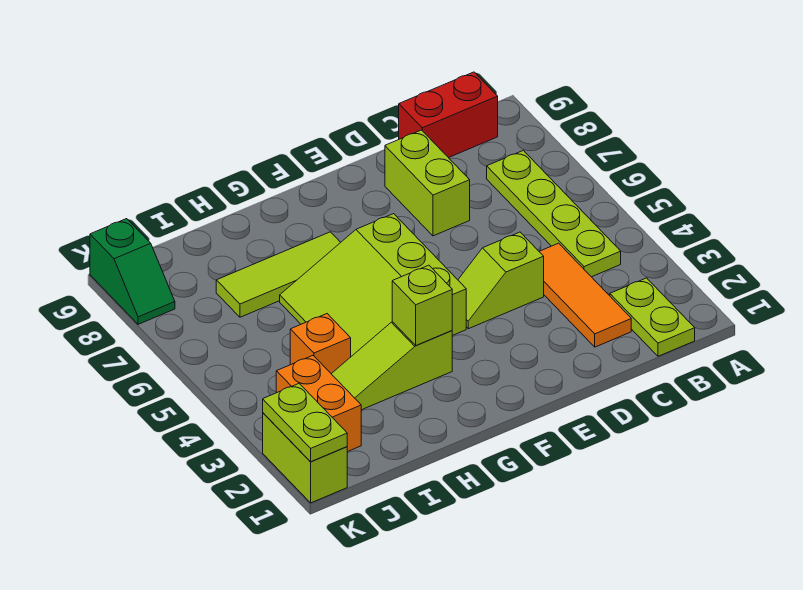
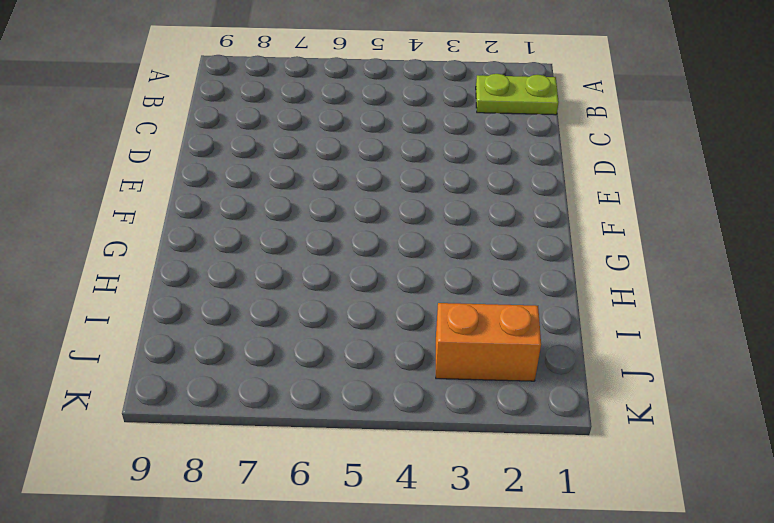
none -> lime plate B4:B7 level 1
none -> red brick B9:C9 level 1
none -> orange tile C2:C4 level 1

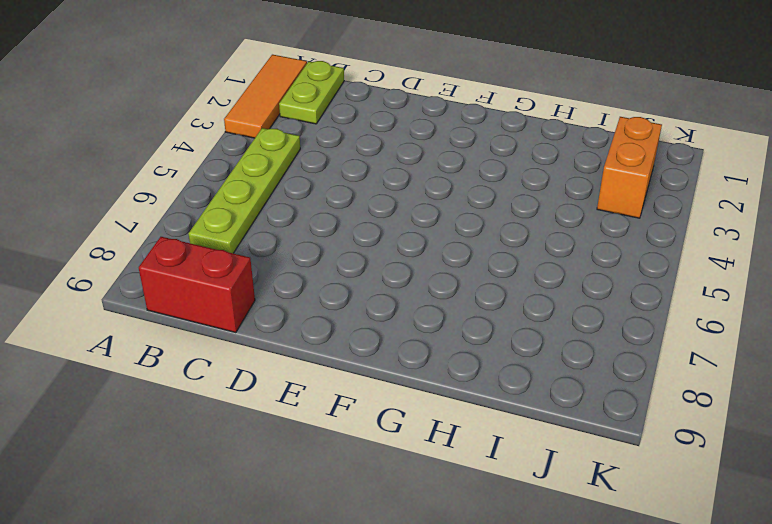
orange tile A1:A3 level 1 -> orange tile C2:C4 level 1
none -> lime slope D4:E4 level 1 top D
none -> lime brick D7:D8 level 1
none -> lime slope F4:H6 level 1 top F

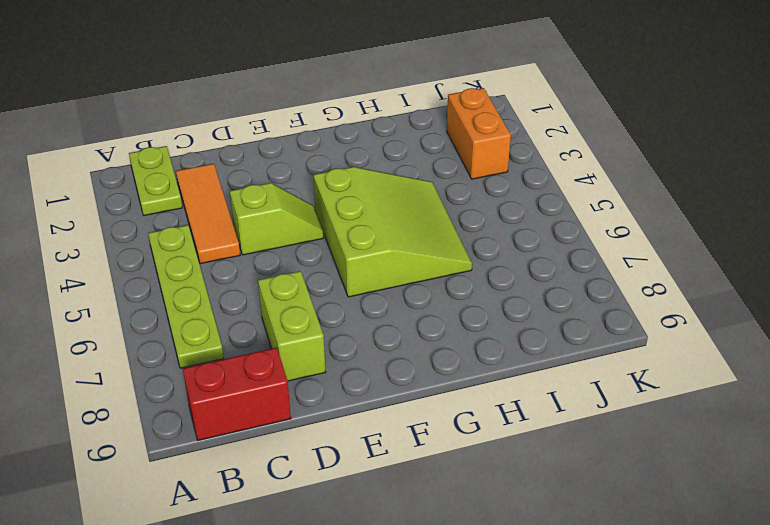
none -> lime slope G3:I3 level 1 top G
none -> lime tile G7:I7 level 1
none -> orange brick I4 level 1

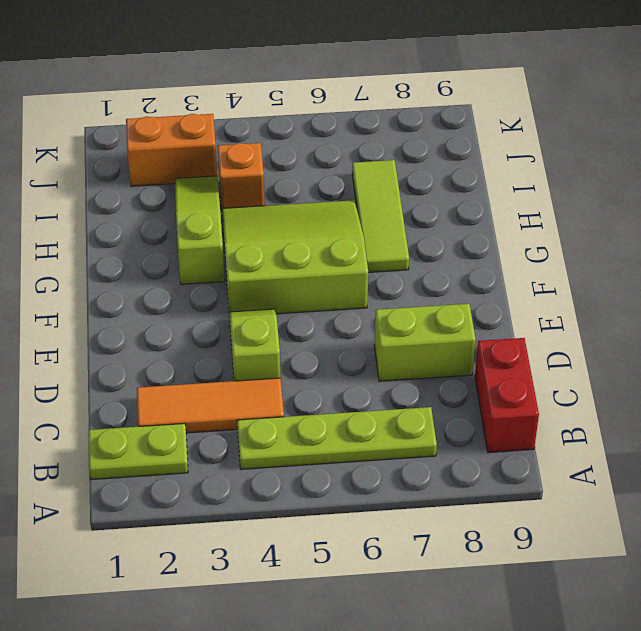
none -> lime brick K1:K2 level 1
none -> green slope K8:K9 level 1 top 9
none -> lime brick G3 level 2

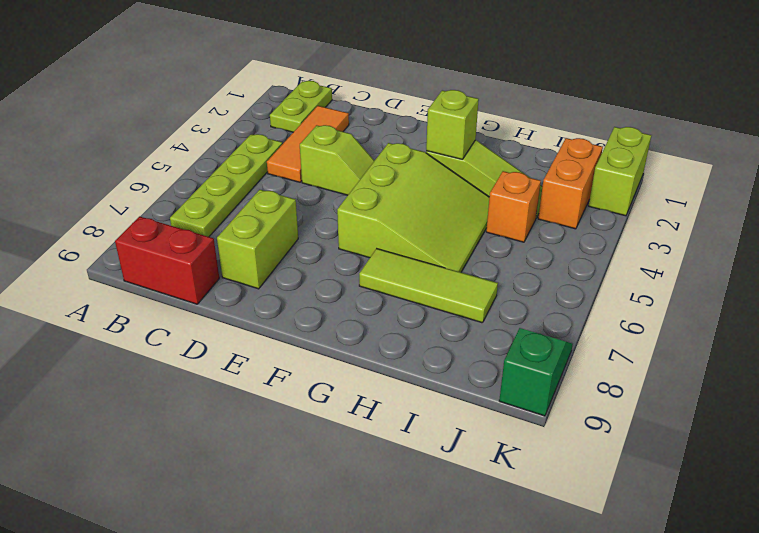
none -> lime plate K1:K2 level 2

